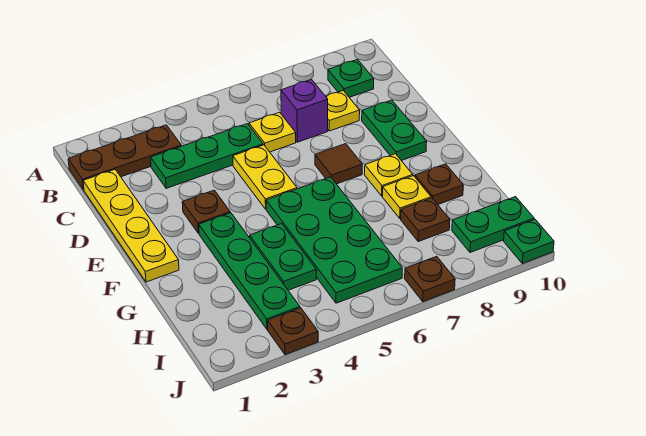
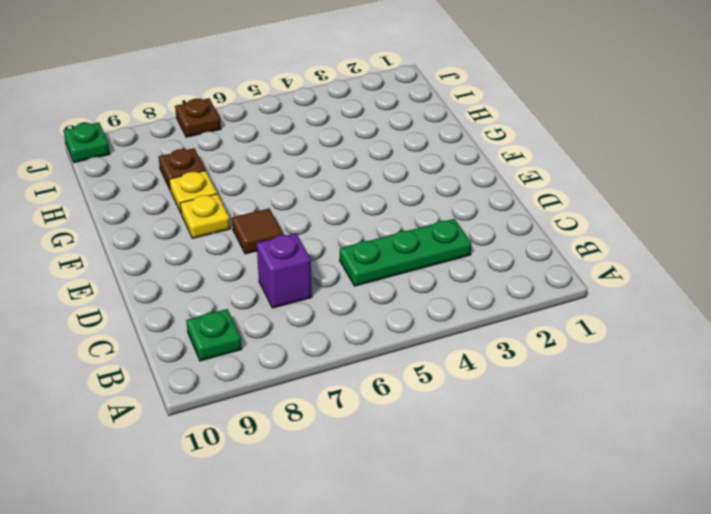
none -> brown plate B1:B3 level 1
none -> yellow plate C1:F1 level 1
none -> yellow plate C6 level 1

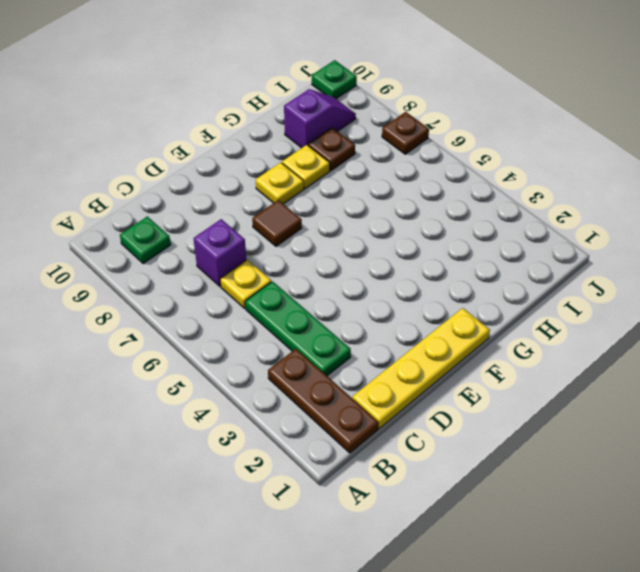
purple slope H9:I9 level 1 top H -> green plate I9:I10 level 1
none -> yellow plate C8 level 1
none -> yellow plate D5:E5 level 1
none -> green plate D9:E9 level 1

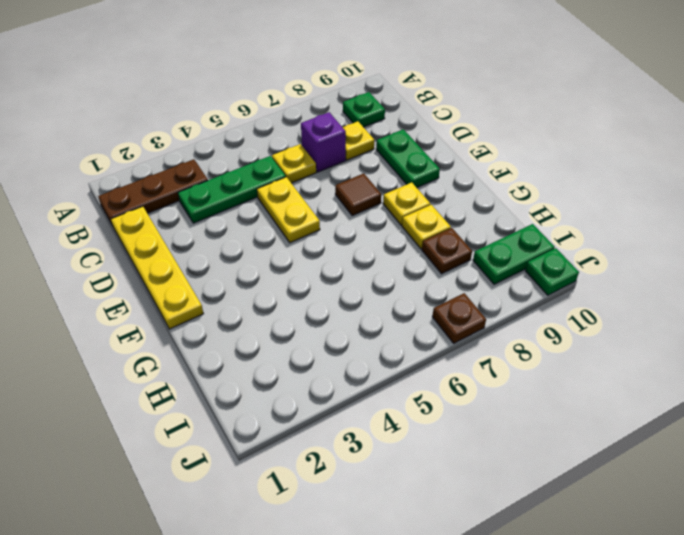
none -> brown plate E3 level 1
none -> green plate F3:I3 level 1
none -> green plate F5:I6 level 1

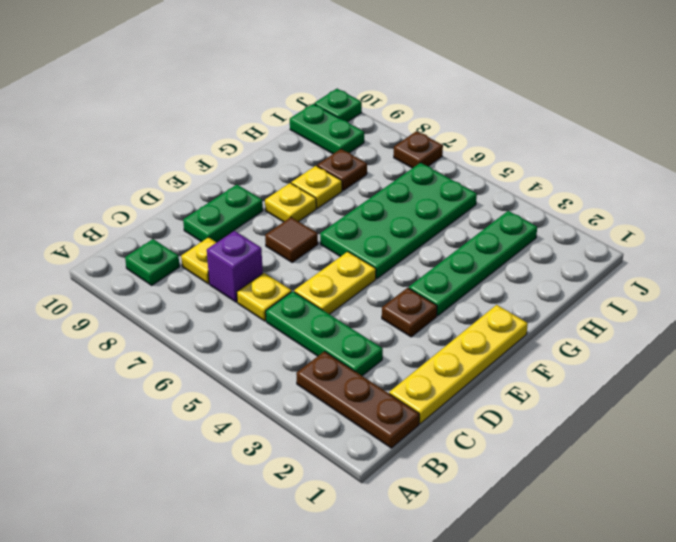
none -> green plate G4:H4 level 1
none -> brown plate G9 level 1
none -> brown plate J3 level 1

